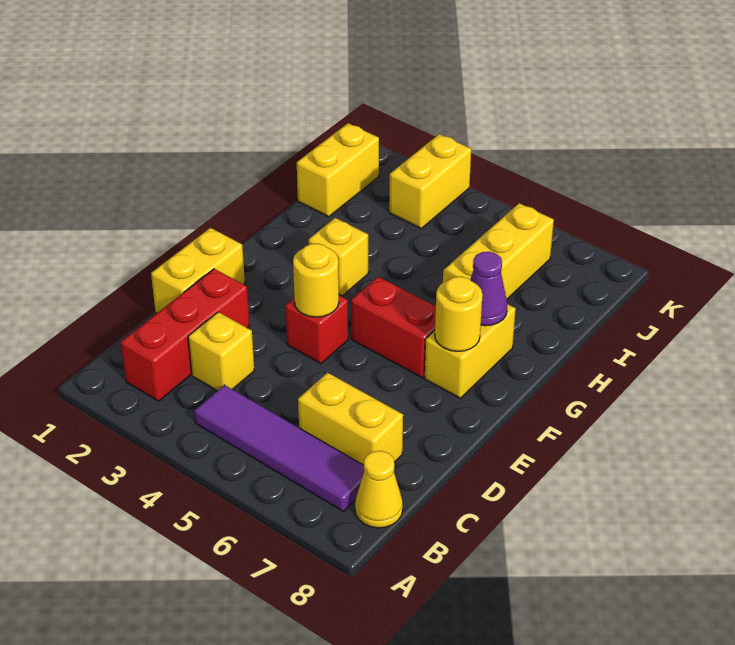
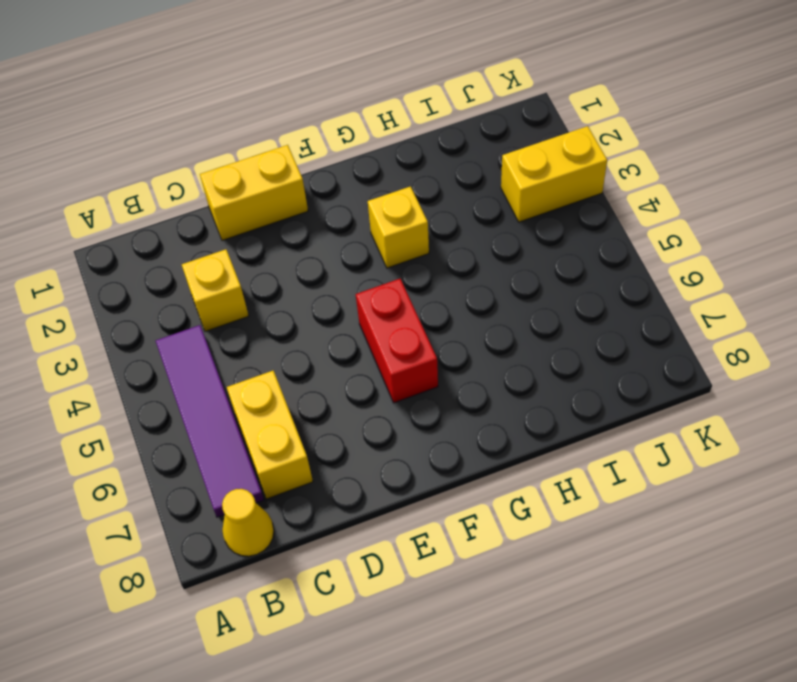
none -> red brick B2:D2 level 1
none -> red brick E4 level 1
none -> yellow brick F7:G7 level 1

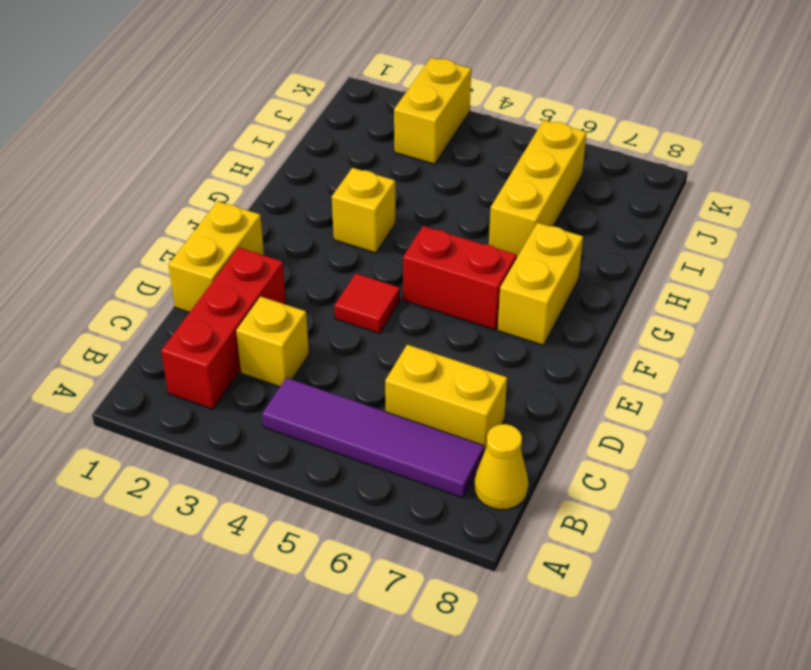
red tile E4 level 1 -> red brick E4 level 1
none -> yellow brick I1:J1 level 1
none -> yellow round brick E4 level 2
none -> yellow round brick F7 level 2

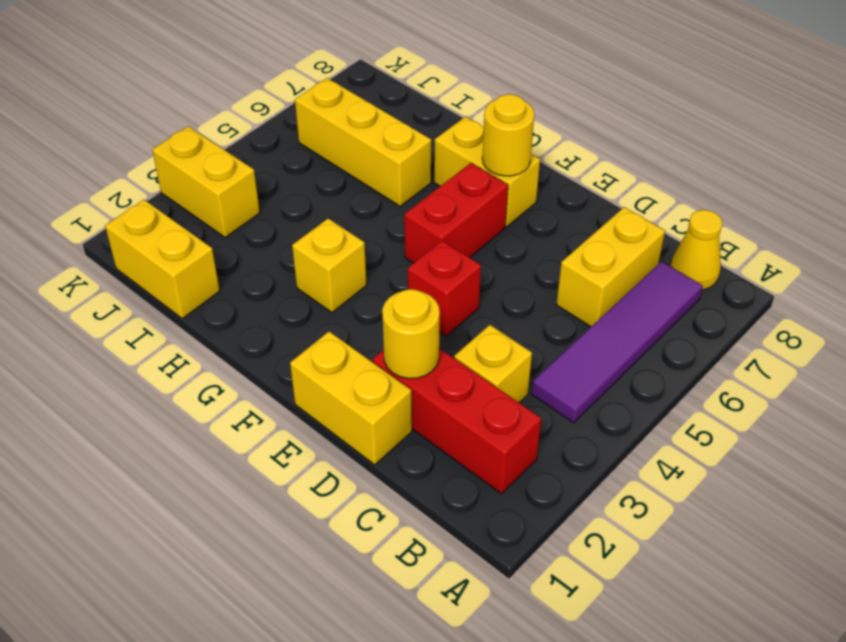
yellow round brick D2 level 2 -> yellow round brick E4 level 2
none -> purple cone G7 level 2

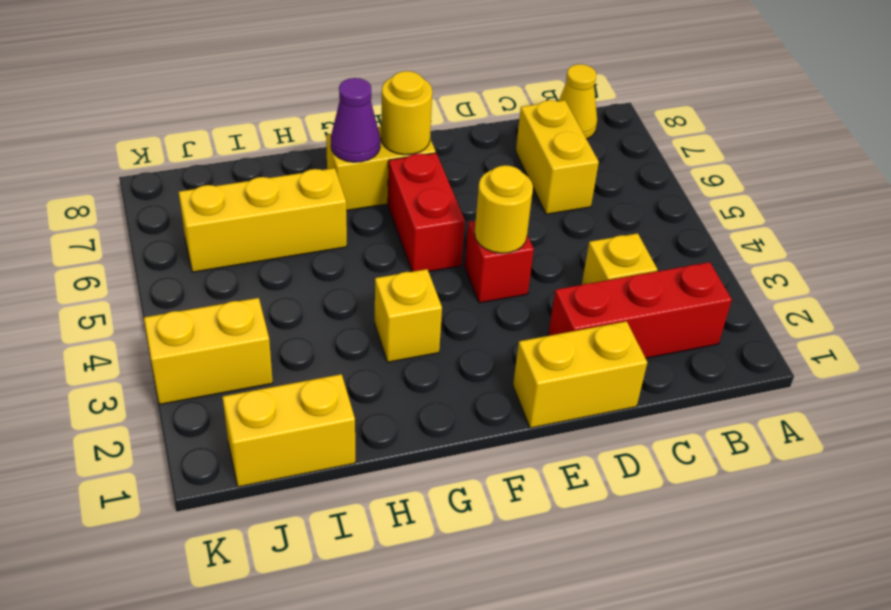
none -> purple tile B4:B7 level 1

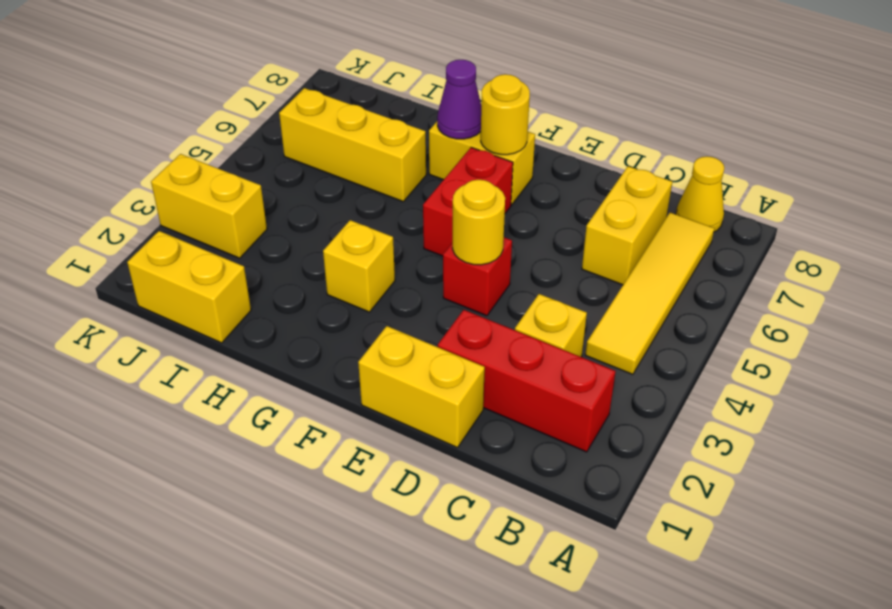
yellow tile B4:B7 level 1 -> purple tile B4:B7 level 1

